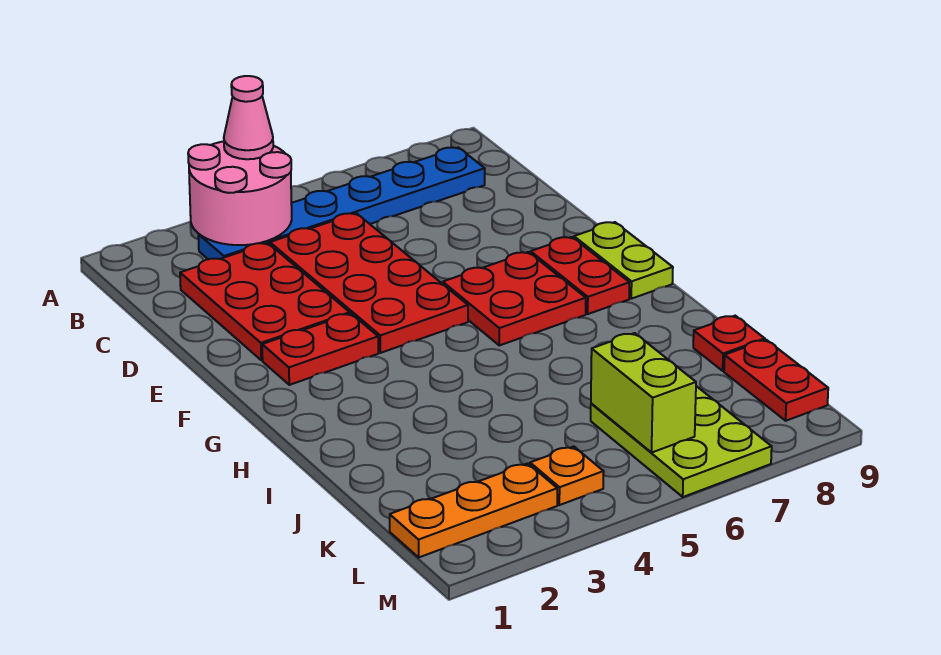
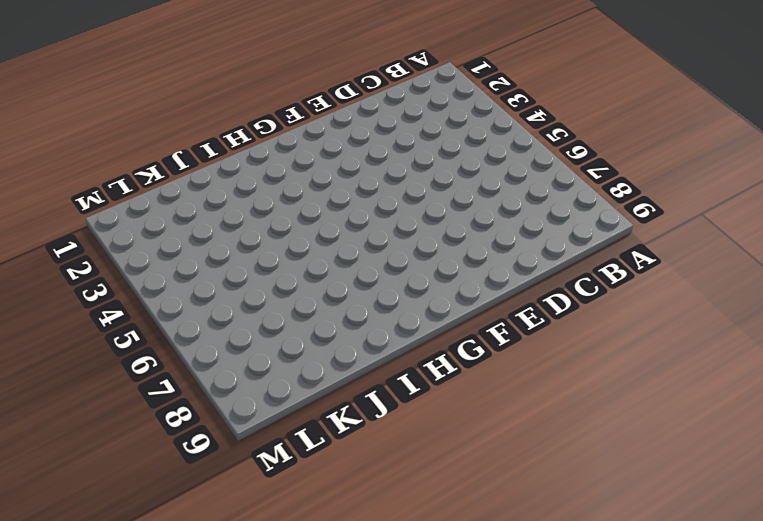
none -> blue plate B3:B8 level 1
none -> red plate C2:E3 level 1
none -> red plate C4:F5 level 1

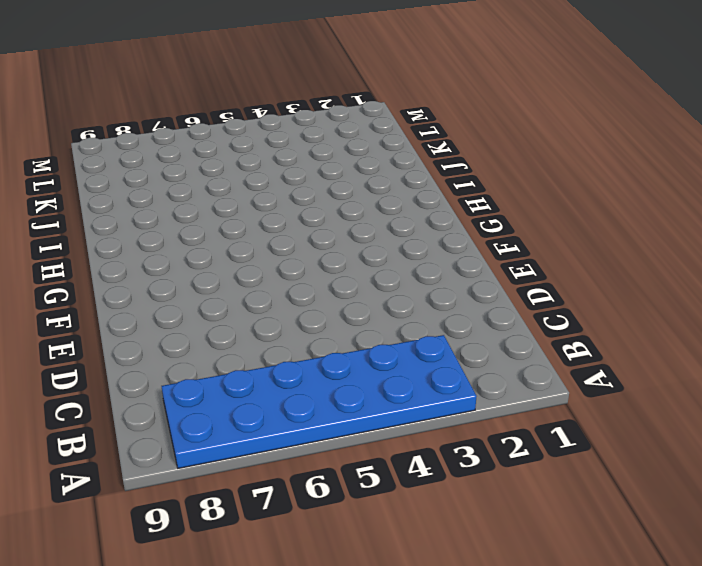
blue plate A3:B8 level 1 -> blue plate B3:B8 level 1
none -> red plate C2:E3 level 1
none -> red plate C4:F5 level 1
none -> red plate F2:F3 level 1

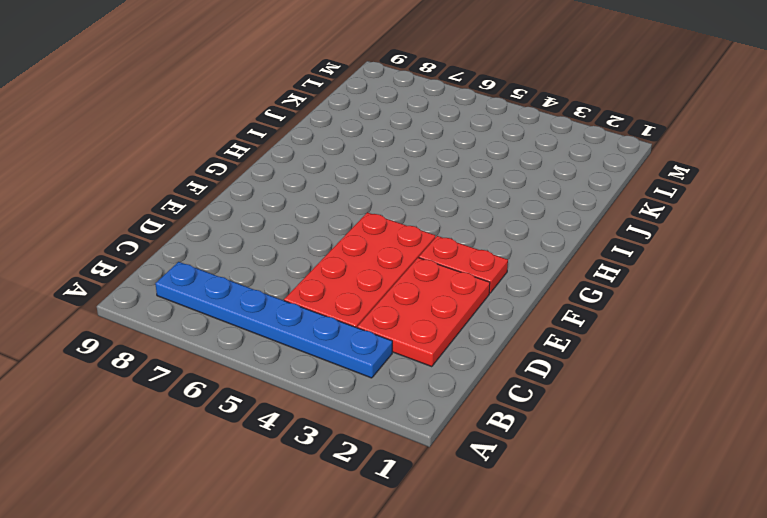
none -> red plate F6:G7 level 1
none -> red plate F8:G8 level 1
none -> lime plate F9:G9 level 1

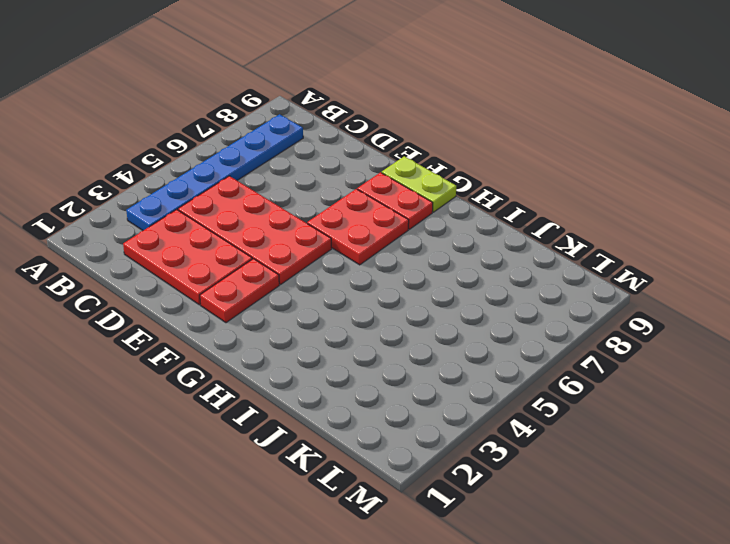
none -> red plate J9 level 1
none -> lime plate K6:M7 level 1
none -> red plate K9:L9 level 1

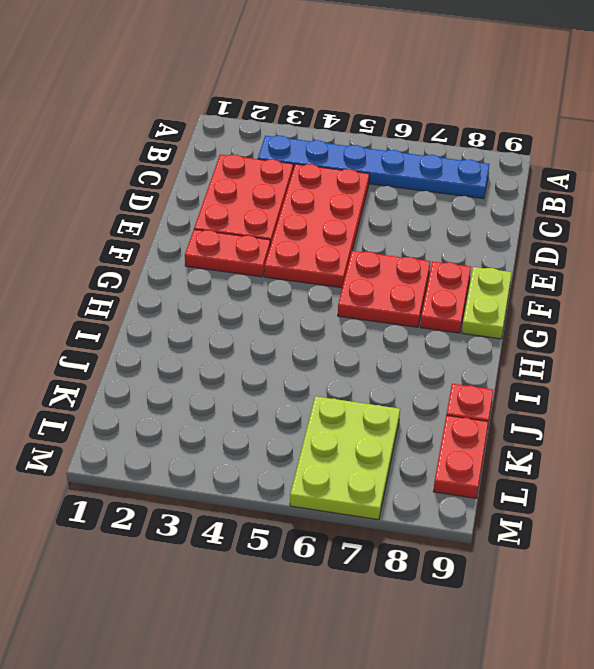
none -> orange plate L1:L3 level 1
none -> orange plate L4 level 1
none -> pink round brick A3:B4 level 2

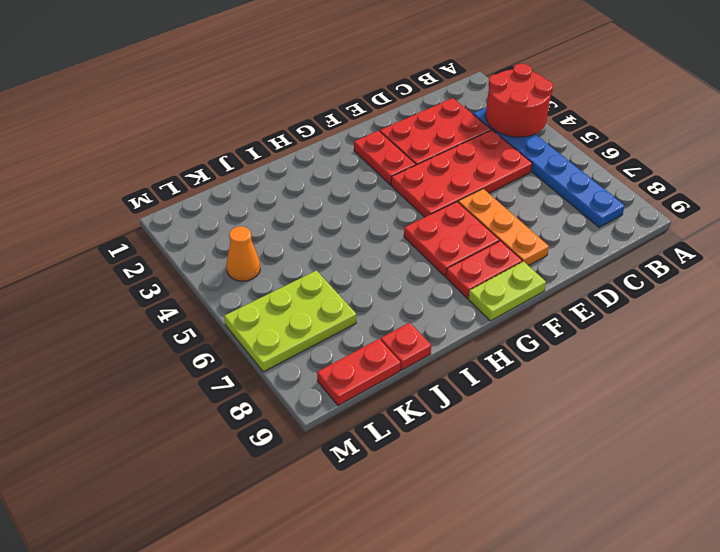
red round brick A3:B4 level 2 -> pink round brick A3:B4 level 2
orange plate E6:E8 level 1 -> orange plate L1:L3 level 1
orange cone L4 level 1 -> orange plate L4 level 1
none -> lime brick K6:L6 level 2
none -> pink cone A4 level 3

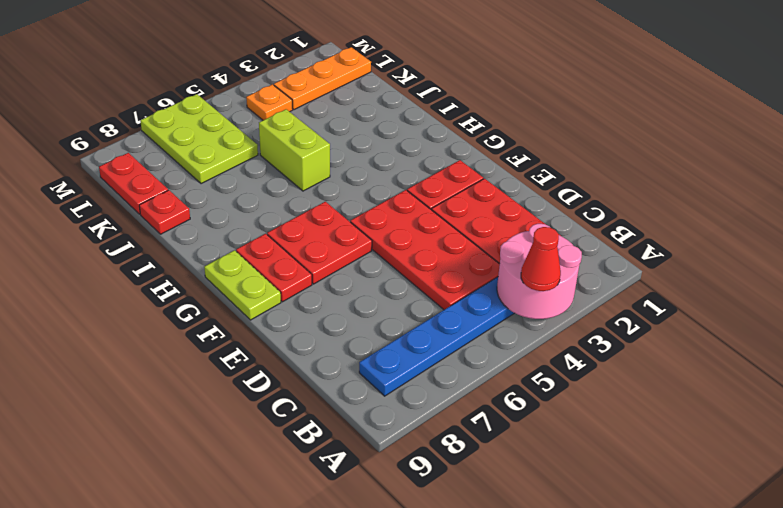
red cone A4 level 3 -> pink cone A4 level 3
lime brick I5:J5 level 1 -> lime brick K6:L6 level 2

